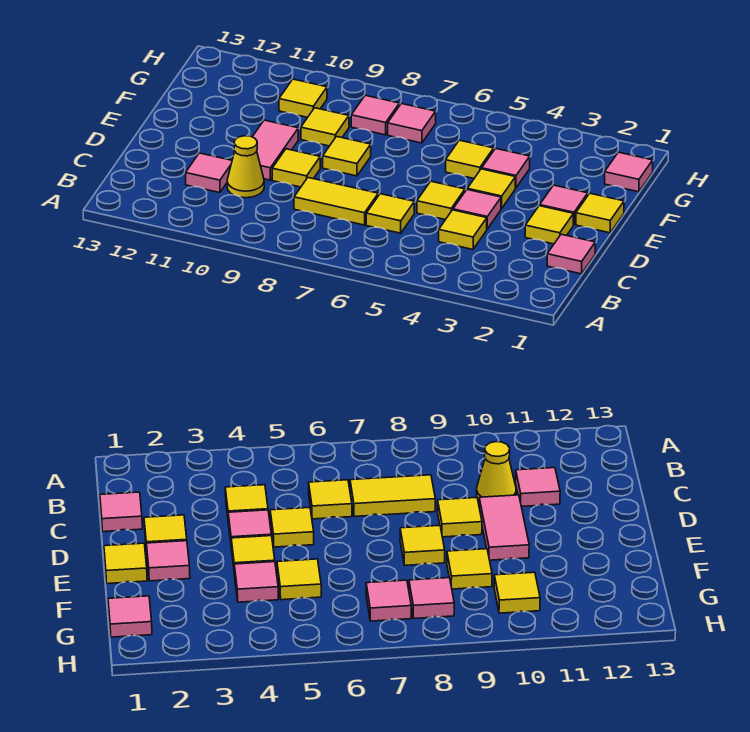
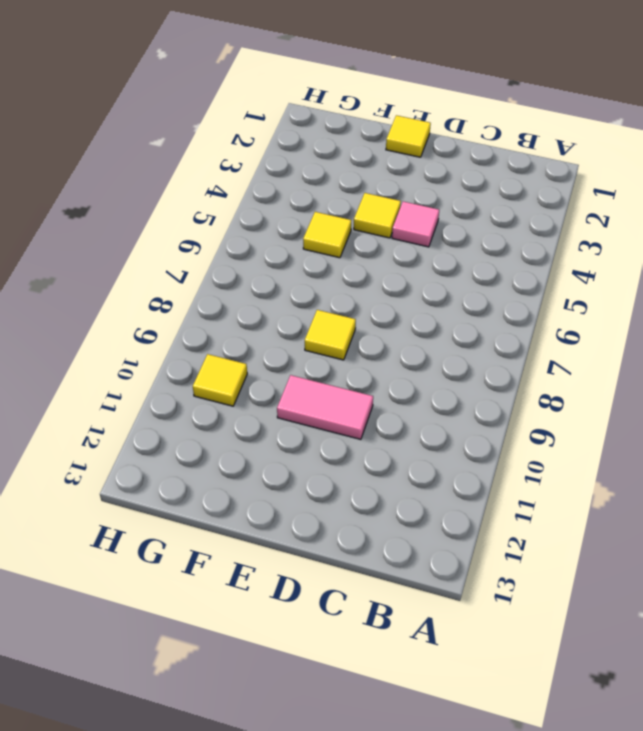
none -> pink tile C1 level 1
none -> yellow tile C4 level 1
none -> yellow tile C6 level 1

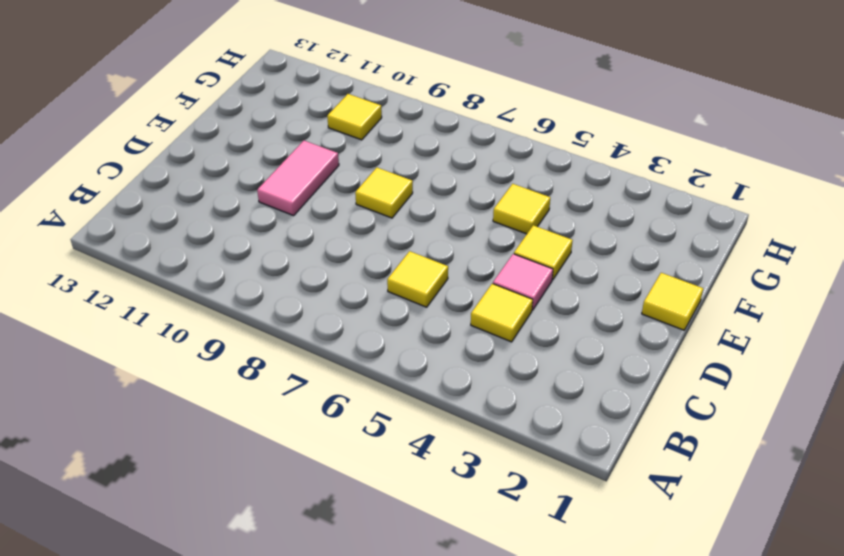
none -> pink tile C1 level 1
none -> yellow tile C7:C8 level 1
none -> yellow cone C10 level 1

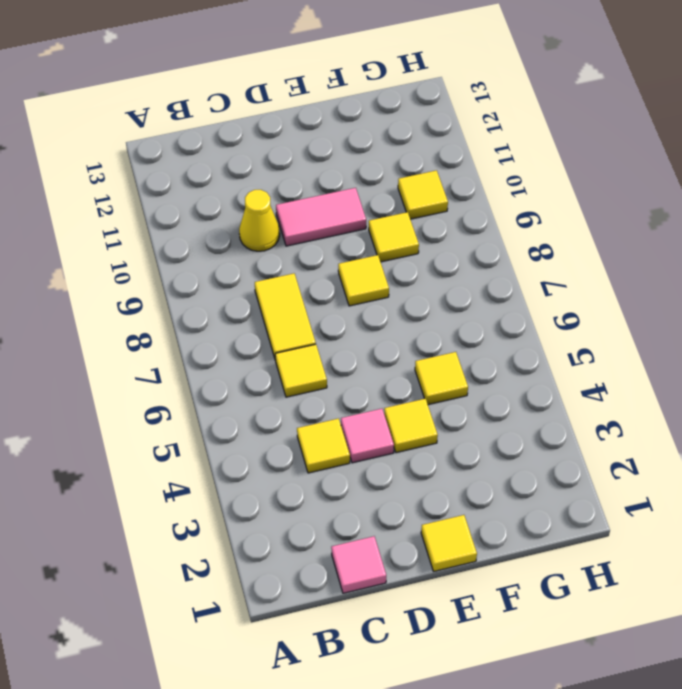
none -> pink tile C11 level 1
none -> yellow tile D2 level 1
none -> yellow tile D5 level 1

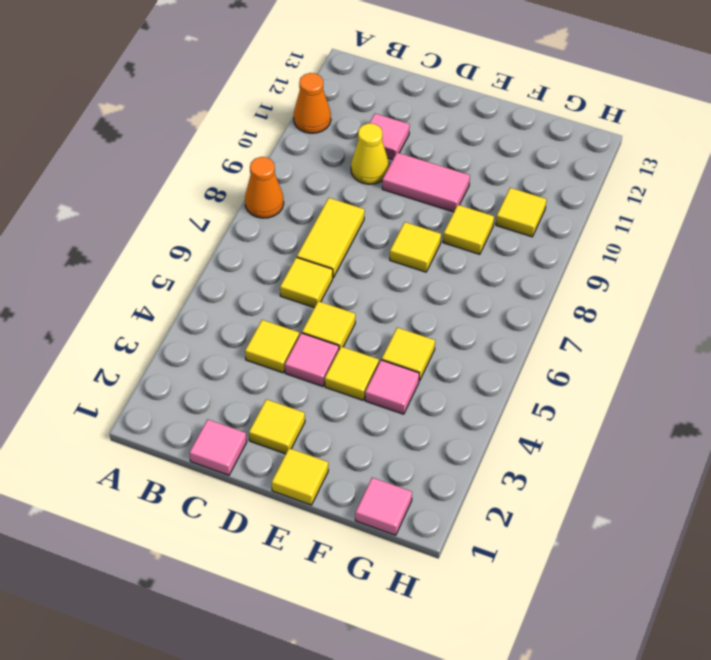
orange cone A8 level 1 -> none
orange cone A11 level 1 -> none
none -> yellow tile D9 level 1
none -> pink tile E2 level 1
none -> pink tile G7 level 1

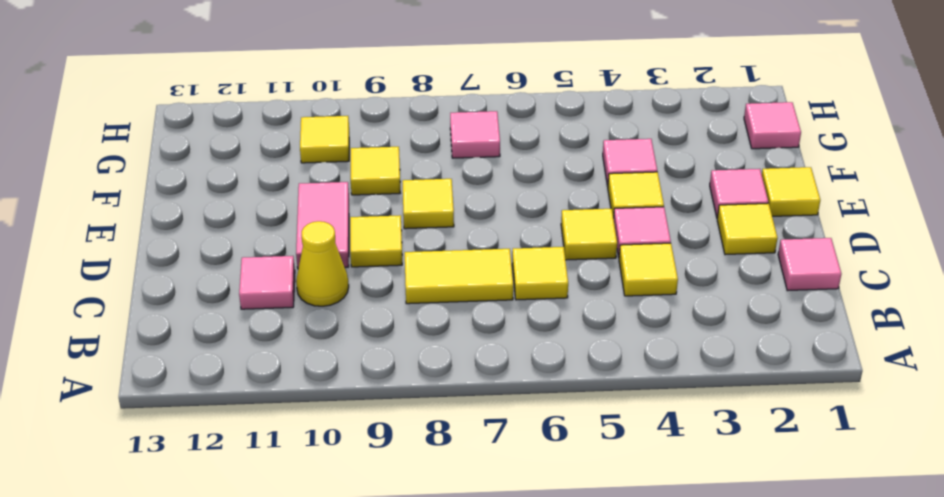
none -> yellow tile F5 level 1
none -> pink tile G8 level 1

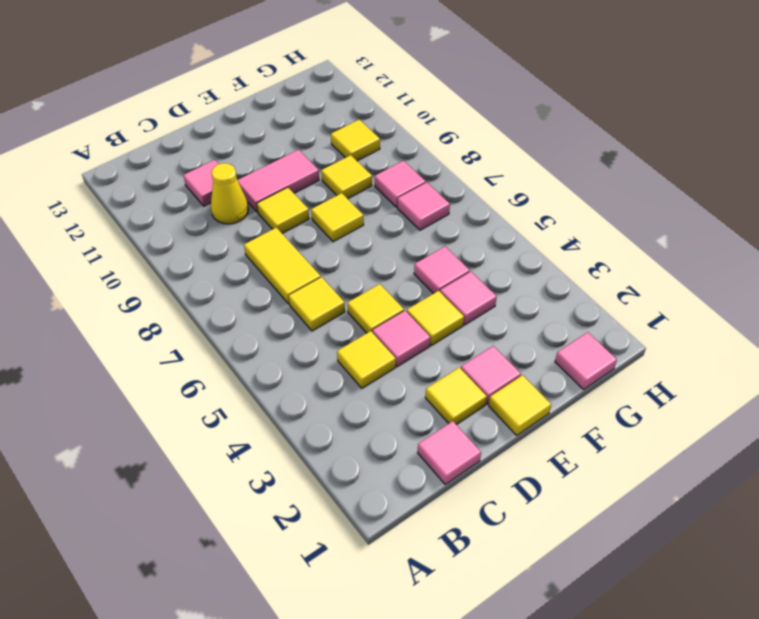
pink tile F5 level 1 -> yellow tile F5 level 1

